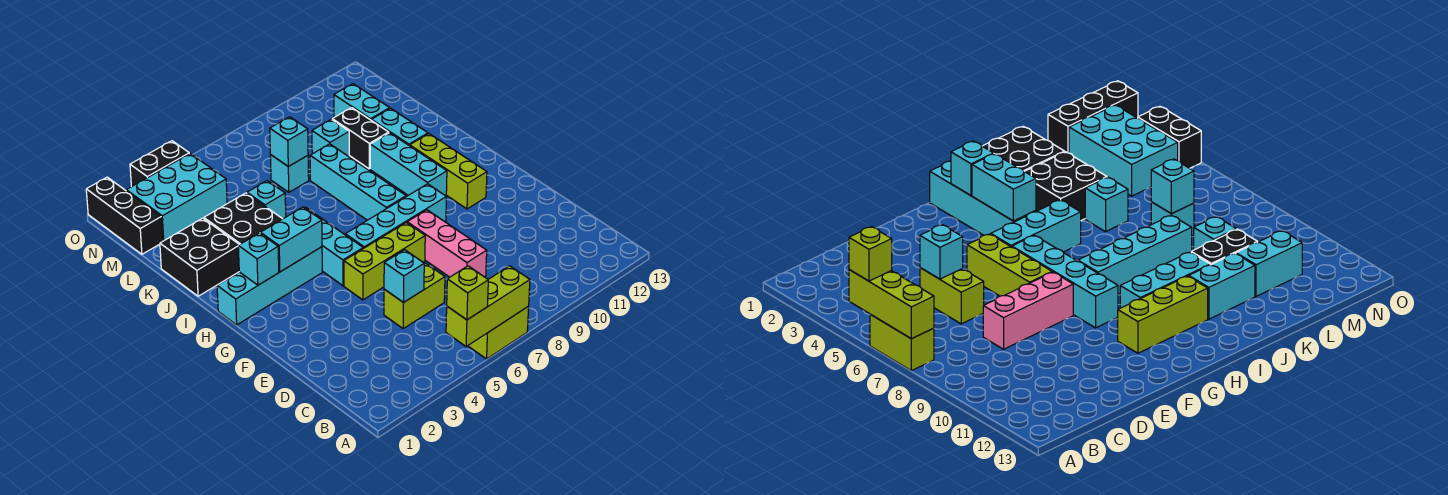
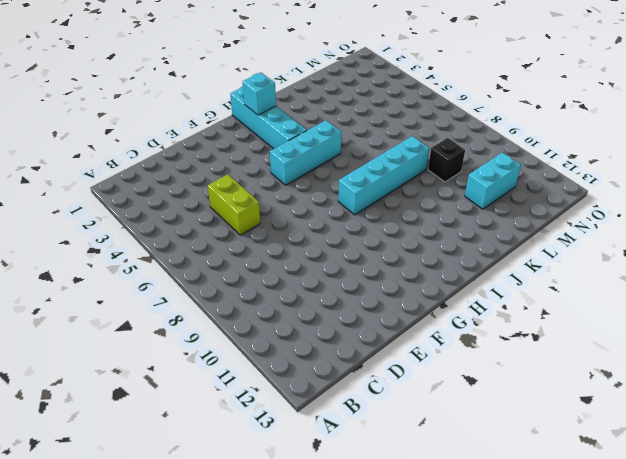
black brick L9 level 1 -> cyan brick L9 level 1
none -> lime brick A6:A7 level 1
none -> pink brick D8:F8 level 1
none -> lime brick F5:F7 level 1

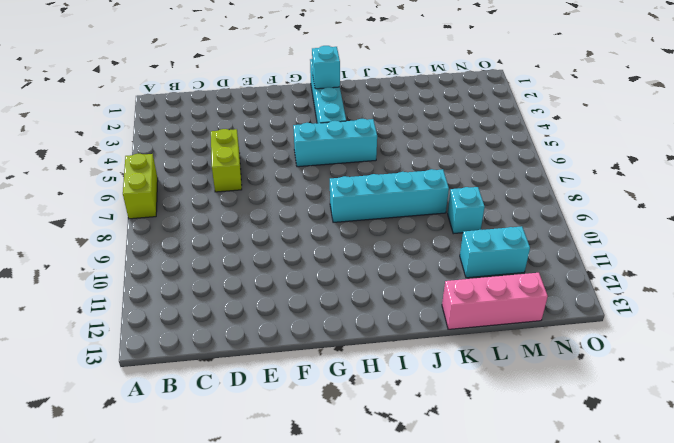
pink brick K13:M13 level 1 -> pink brick D8:F8 level 1
none -> lime brick F5:F7 level 1
none -> cyan brick G6:G9 level 1
none -> lime brick G11:I11 level 1

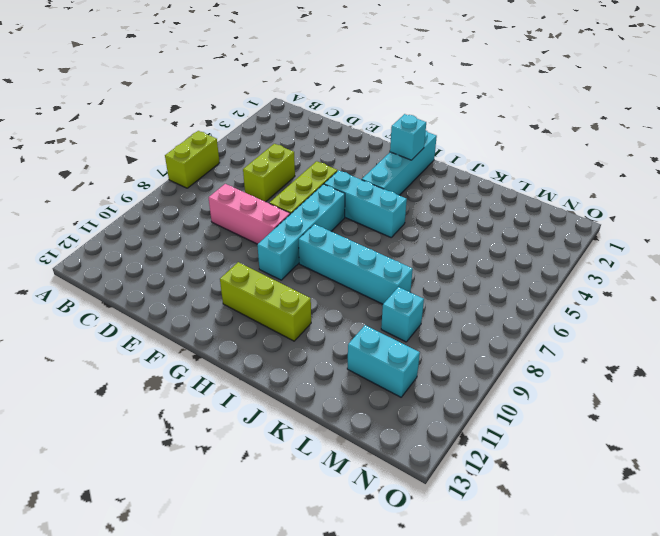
none -> cyan brick H10:J10 level 1
none -> black brick J1:K2 level 1
none -> black brick J3:K4 level 1

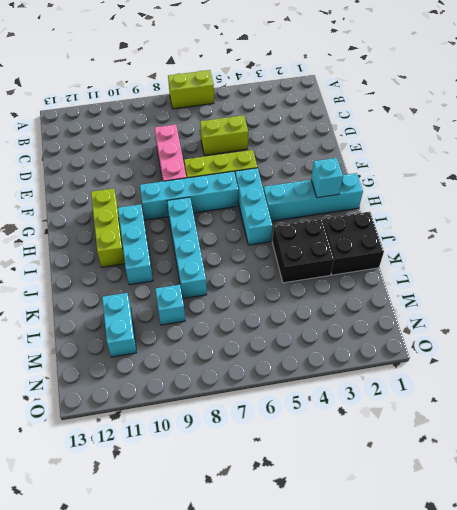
none -> cyan brick J11:K11 level 1
none -> cyan brick K5 level 1
none -> black brick K10:L10 level 1

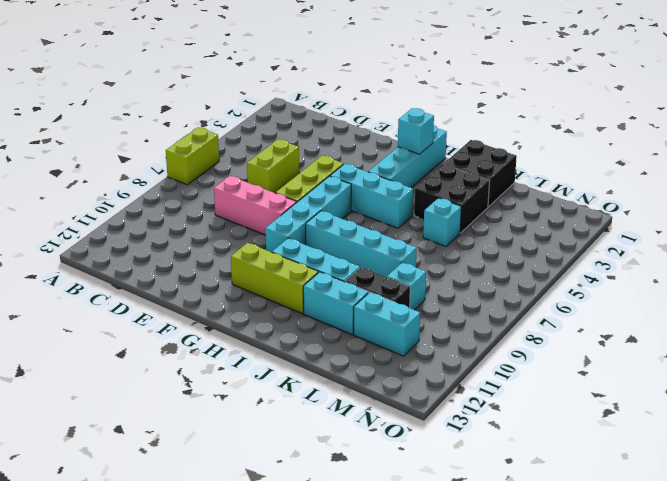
none -> cyan brick L7 level 1
none -> black brick M1:O1 level 1
none -> cyan brick M2:N4 level 1

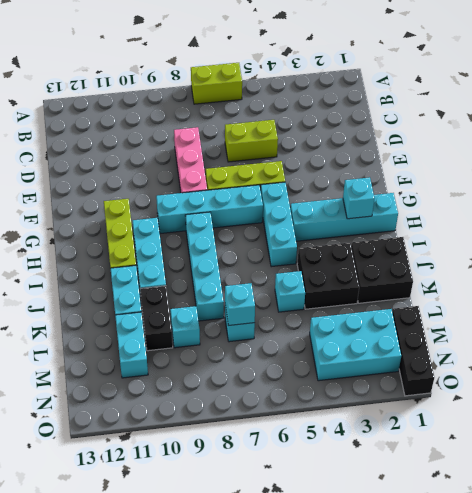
none -> black brick O3:O4 level 1
none -> lime brick A5:A7 level 2
none -> cyan brick D5 level 2

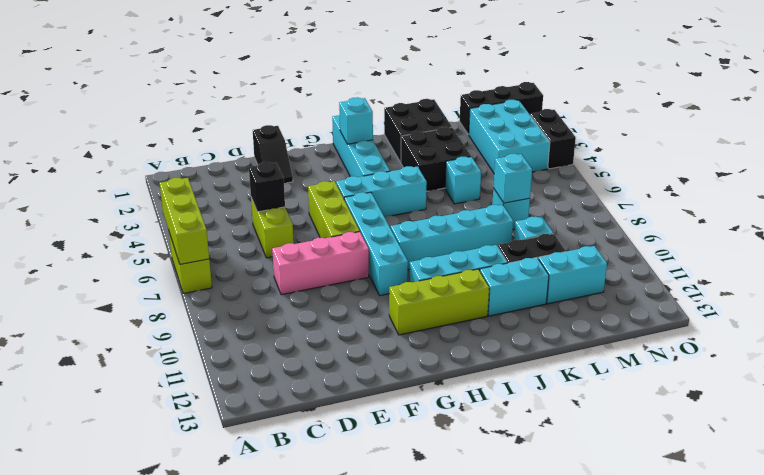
black brick D5 level 2 -> cyan brick D5 level 2
black slope E1:E2 level 1 top 1 -> none
none -> cyan brick H3:H4 level 2
none -> lime brick A5 level 3

